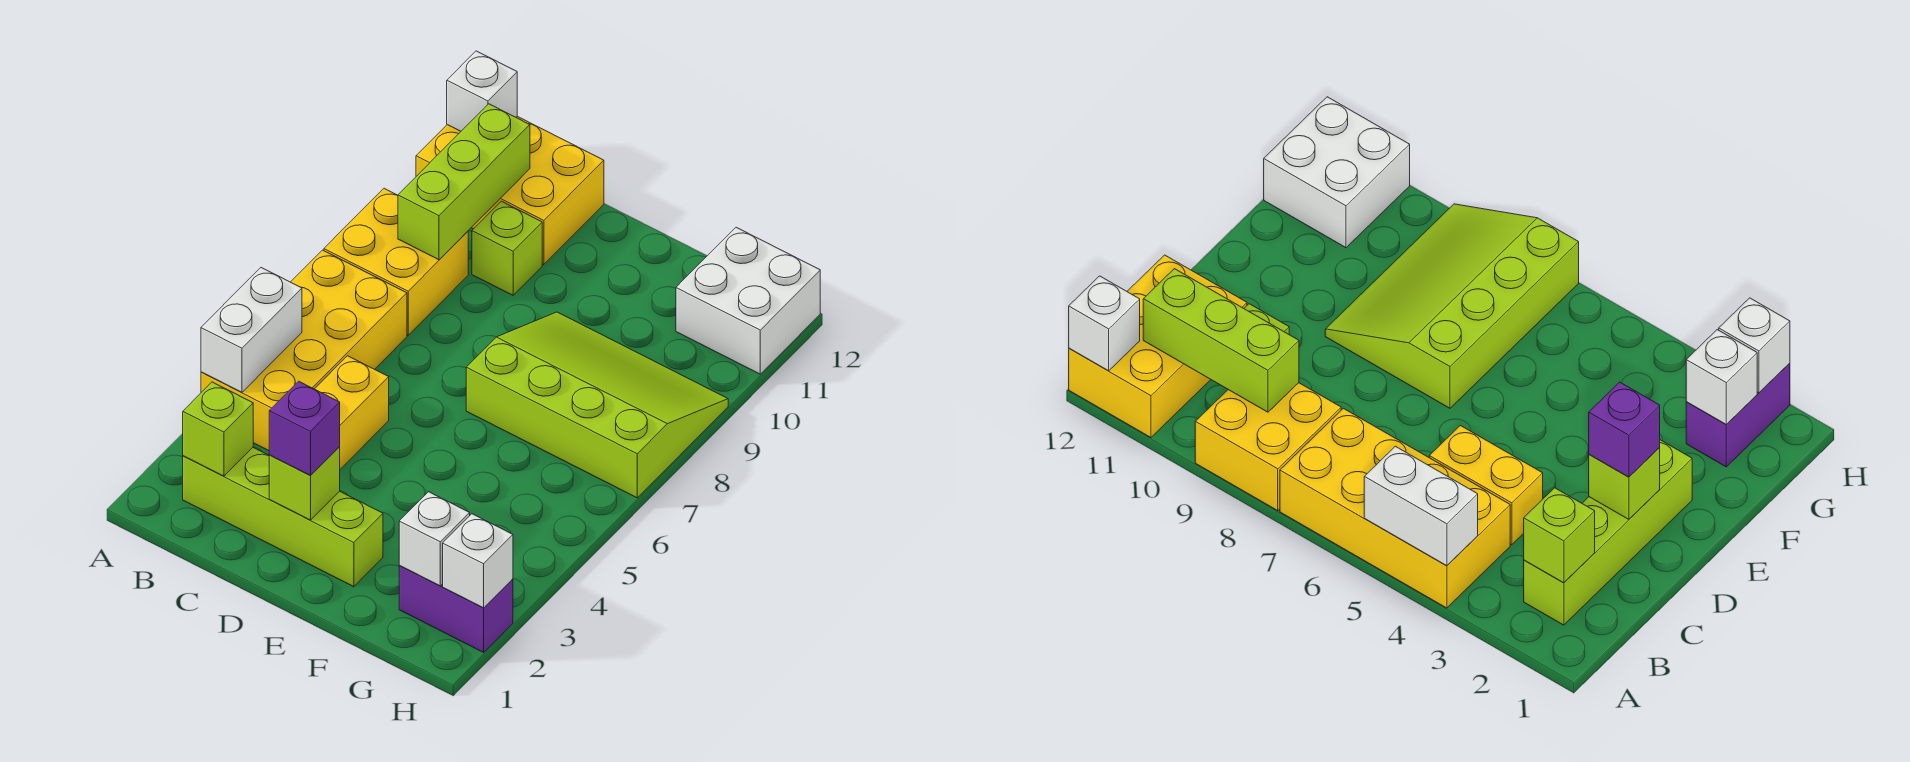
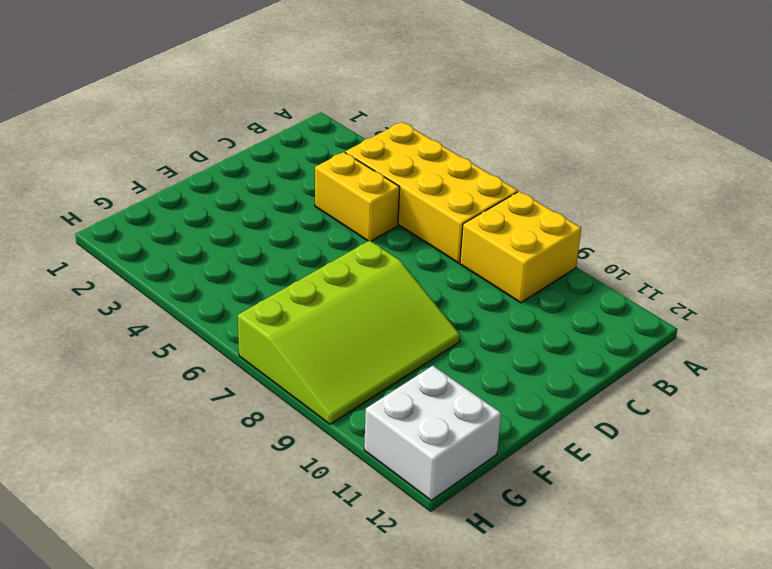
none -> yellow brick A11:C12 level 1
none -> lime brick B2:E2 level 1
none -> lime brick C10 level 1

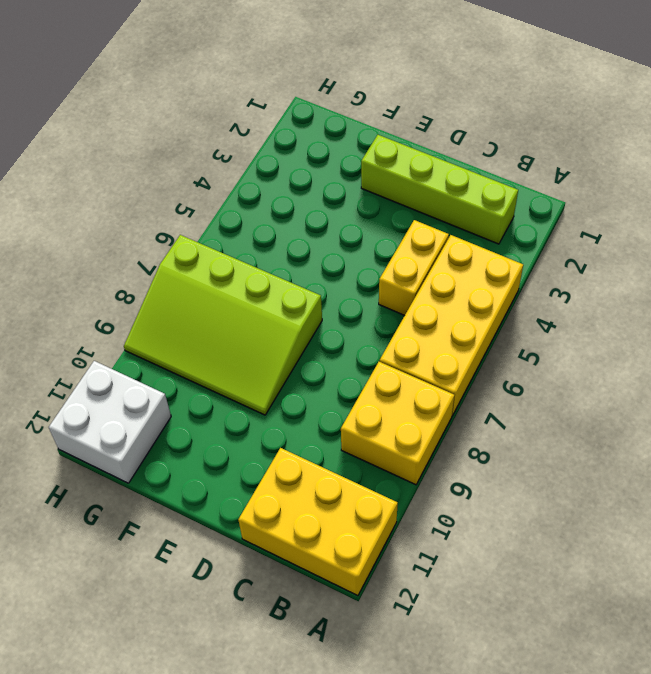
none -> lime brick C10 level 1
none -> purple brick G2:H2 level 1
none -> white brick A4:A5 level 2

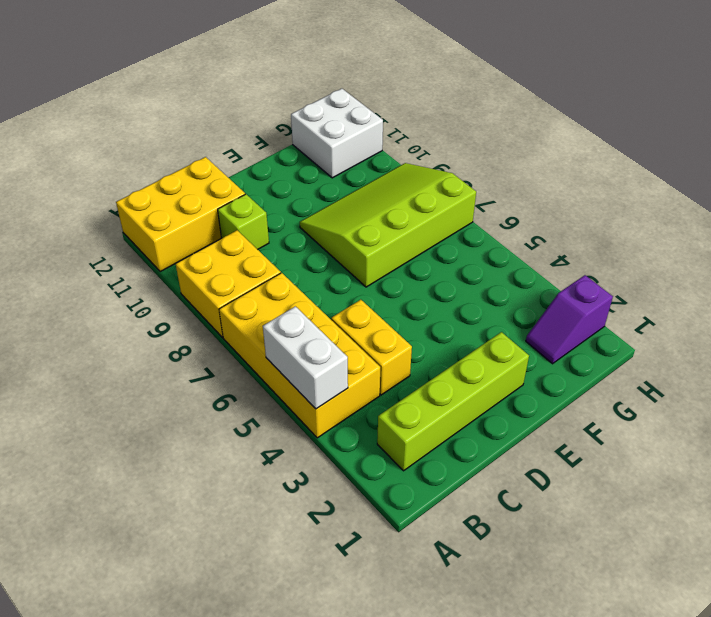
purple slope G2:H2 level 1 top H -> purple brick G2:H2 level 1
none -> white brick A12 level 2
none -> lime brick B2 level 2
none -> lime brick B9:B11 level 2

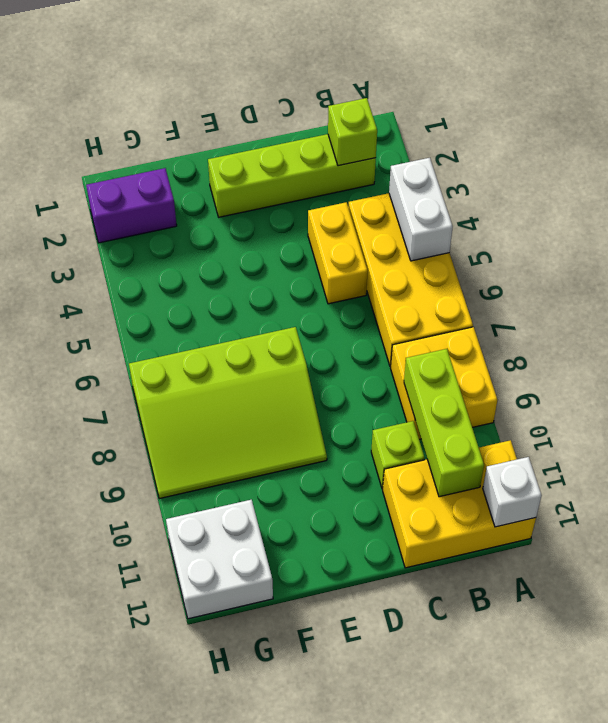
none -> lime brick D2 level 2
none -> white brick G2 level 2
none -> white brick H2 level 2

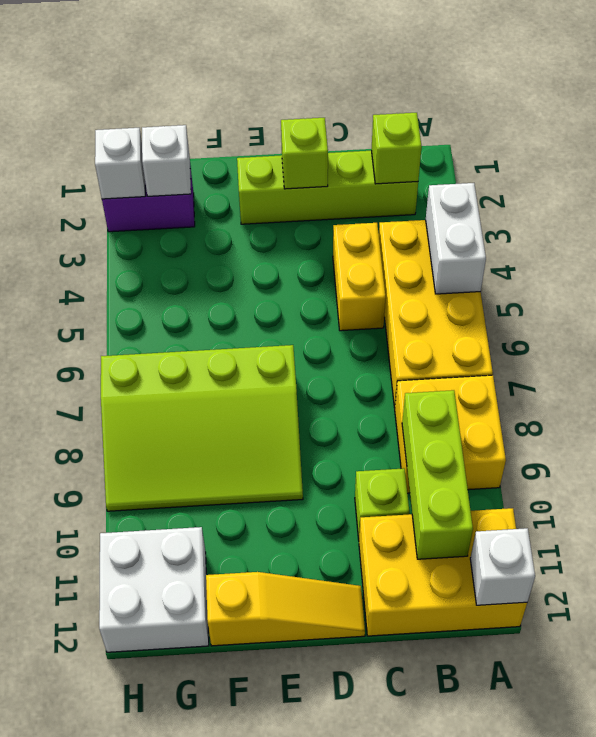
yellow slope D12:F12 level 1 top F -> none
none -> purple brick D2 level 3

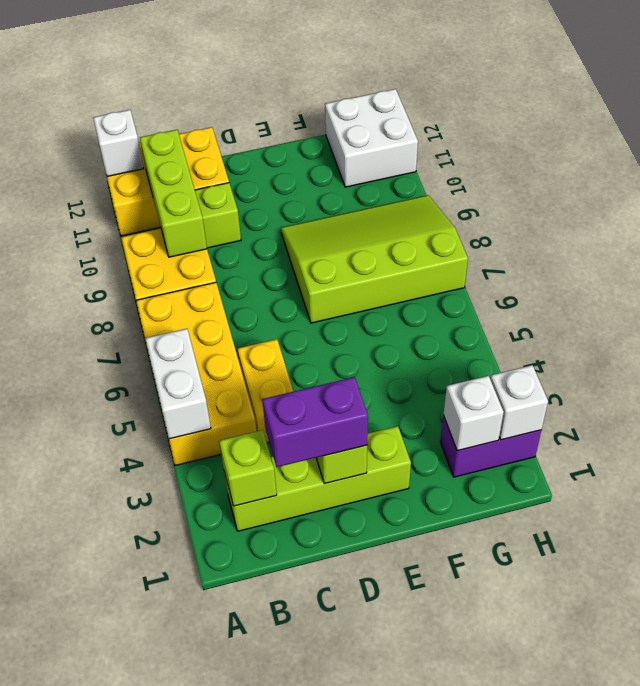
purple brick C2:D2 level 3 -> purple brick D2 level 3

